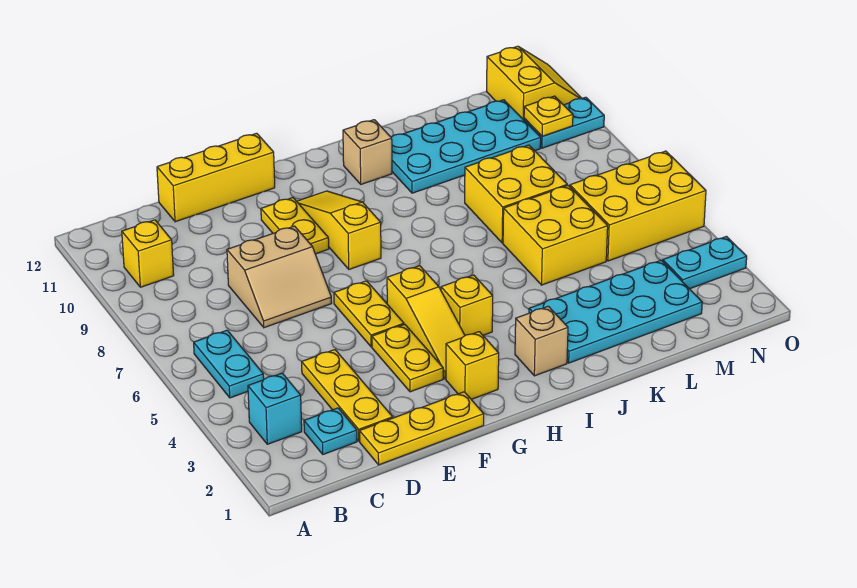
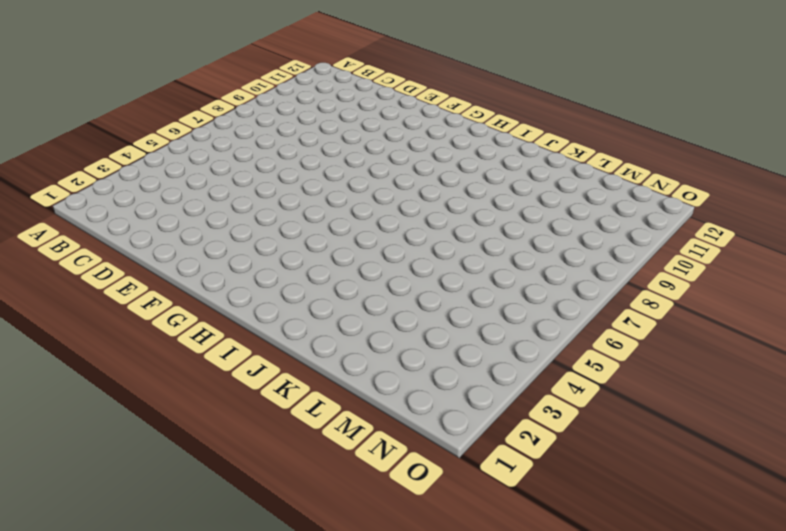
none -> cyan brick B3 level 1
none -> cyan plate B5:B6 level 1
none -> yellow brick B10 level 1

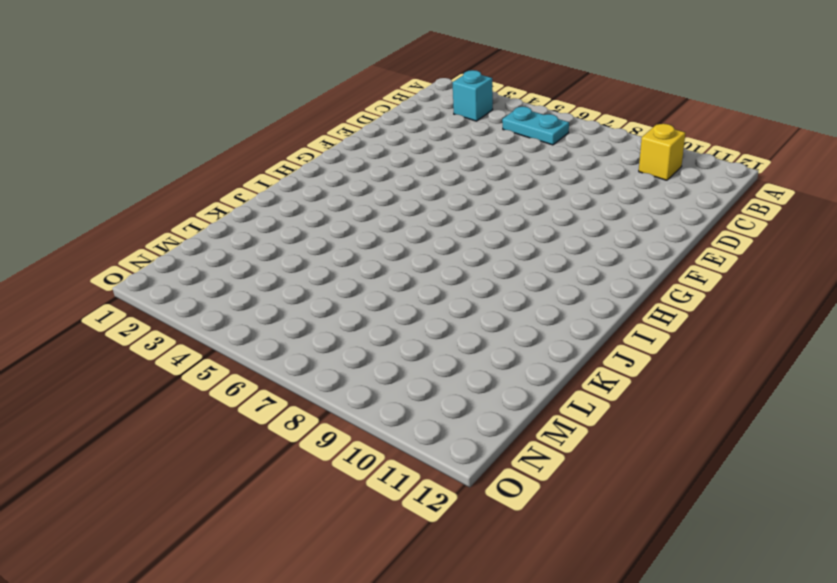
none -> cyan plate C2 level 1
none -> yellow plate D1:F1 level 1
none -> yellow plate D2:D4 level 1

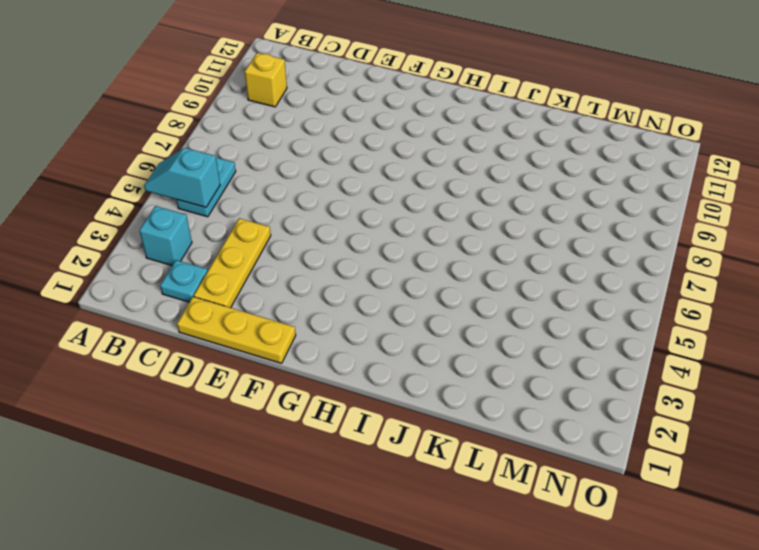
cyan slope A5:B5 level 2 top B -> none
none -> tan slope D7:E8 level 1 top 8
none -> yellow brick D12:F12 level 1
none -> yellow plate F3:F4 level 1

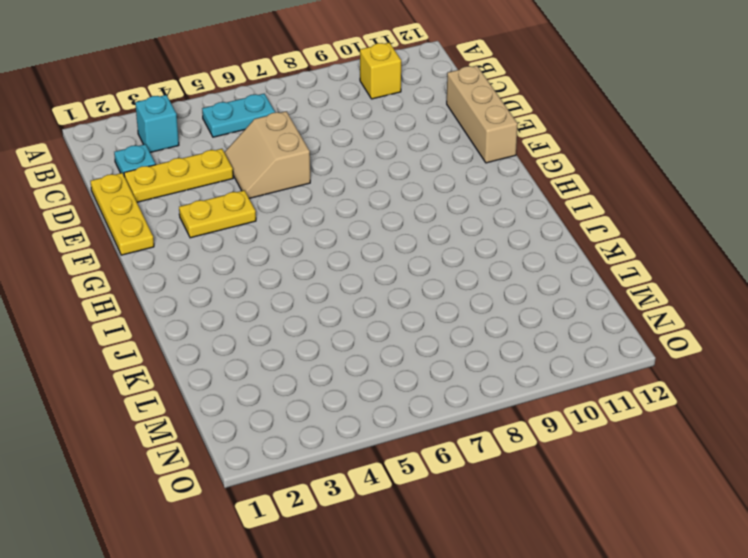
tan slope D5:E6 level 1 top 6 -> tan slope D7:E8 level 1 top 8
tan brick D12:F12 level 1 -> yellow brick D12:F12 level 1
none -> yellow plate F5:F6 level 1
none -> yellow plate F9:F10 level 1
none -> yellow brick G2 level 1

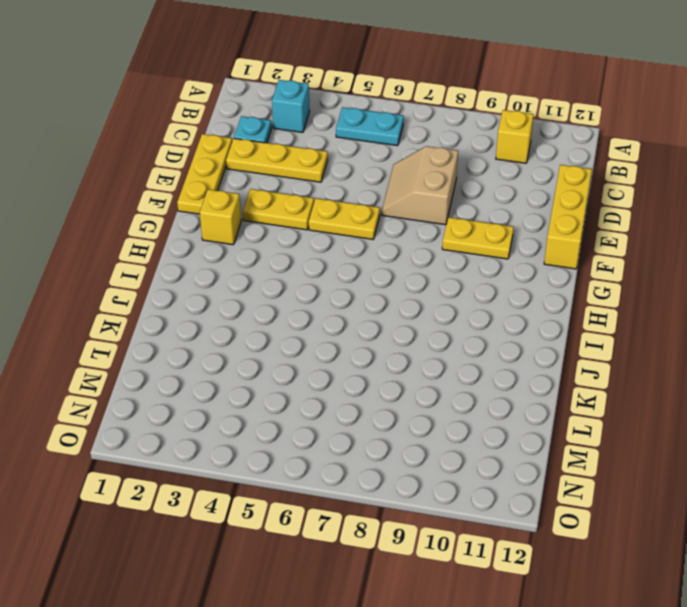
none -> yellow slope G3:G5 level 1 top 5
none -> yellow slope G8:G10 level 1 top 8
none -> yellow brick H4 level 1

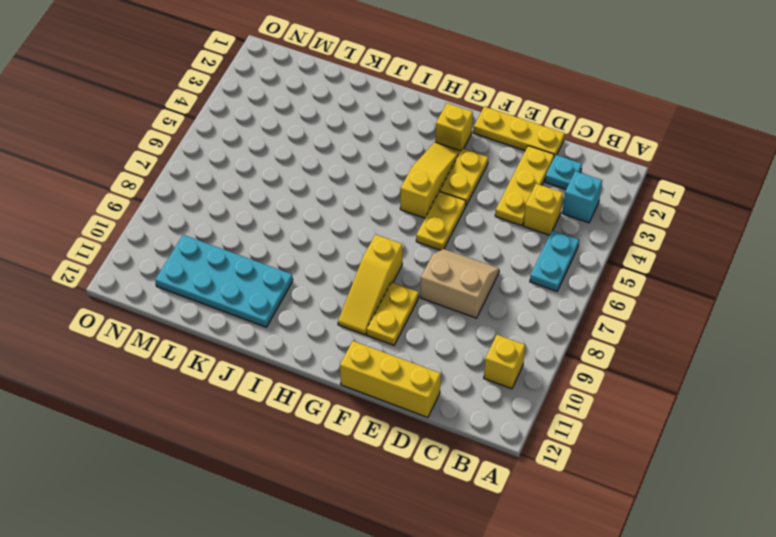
yellow brick C4 level 1 -> yellow brick H4 level 1
none -> tan brick I2 level 1
none -> tan brick I11 level 1
none -> cyan plate J2:M3 level 1

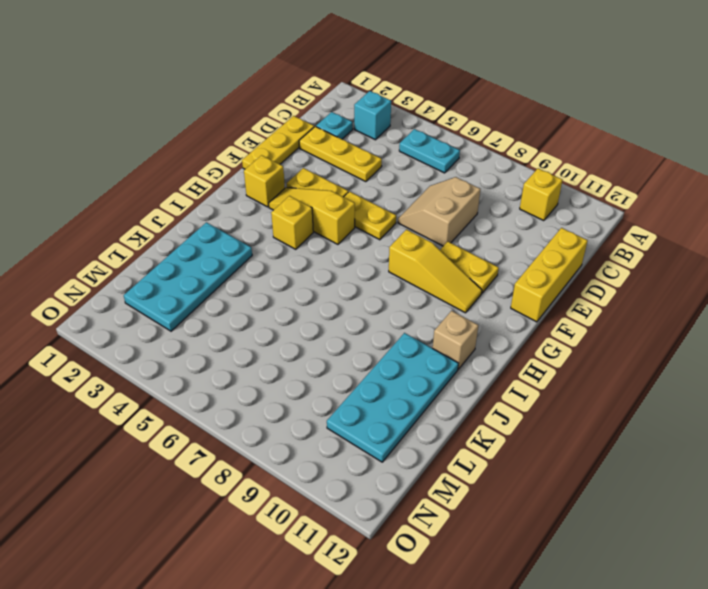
none -> tan brick I2 level 1
none -> yellow brick K5:L6 level 1
none -> yellow brick K7:L8 level 1

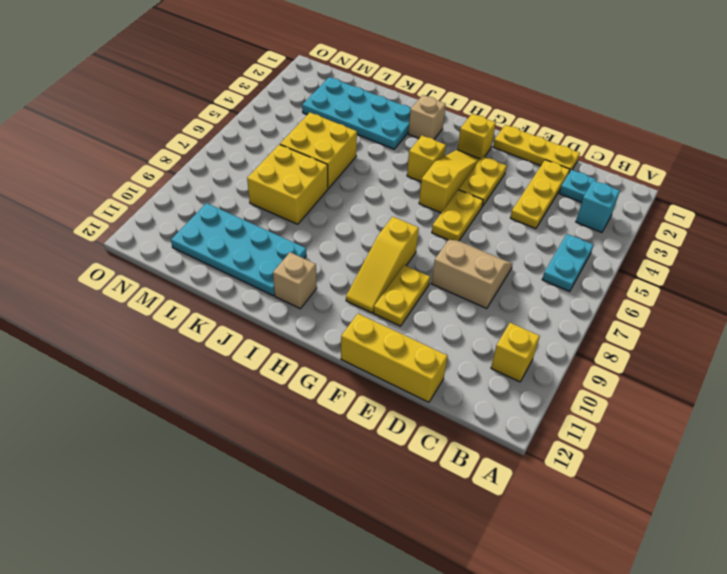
none -> yellow brick M5:O6 level 1
none -> cyan plate N3:O3 level 1
none -> cyan plate N10:O10 level 1

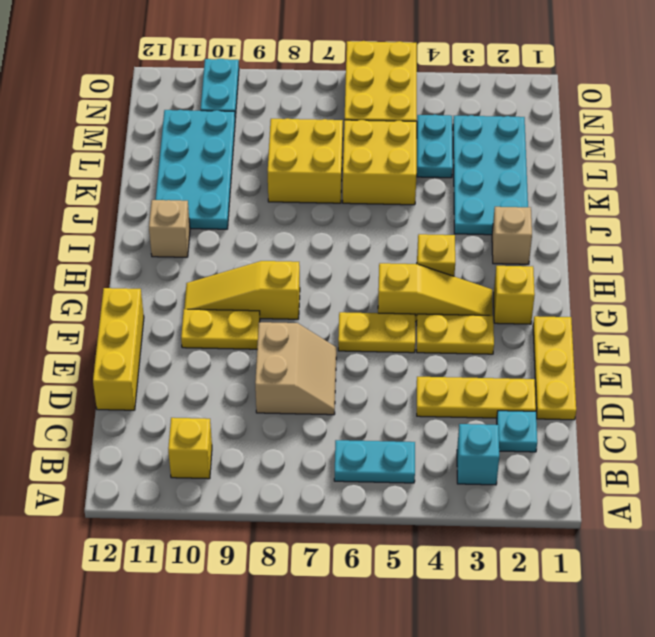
cyan plate L4:M4 level 1 -> cyan plate N3:O3 level 1
none -> yellow slope N11:O12 level 1 top N
none -> yellow plate N10 level 2

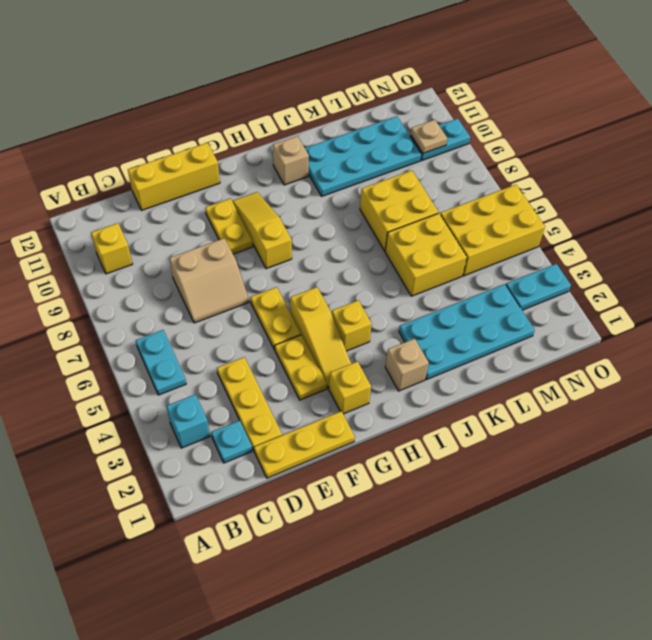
tan plate N10 level 2 -> yellow plate N10 level 2
none -> yellow slope N11:O12 level 1 top N

